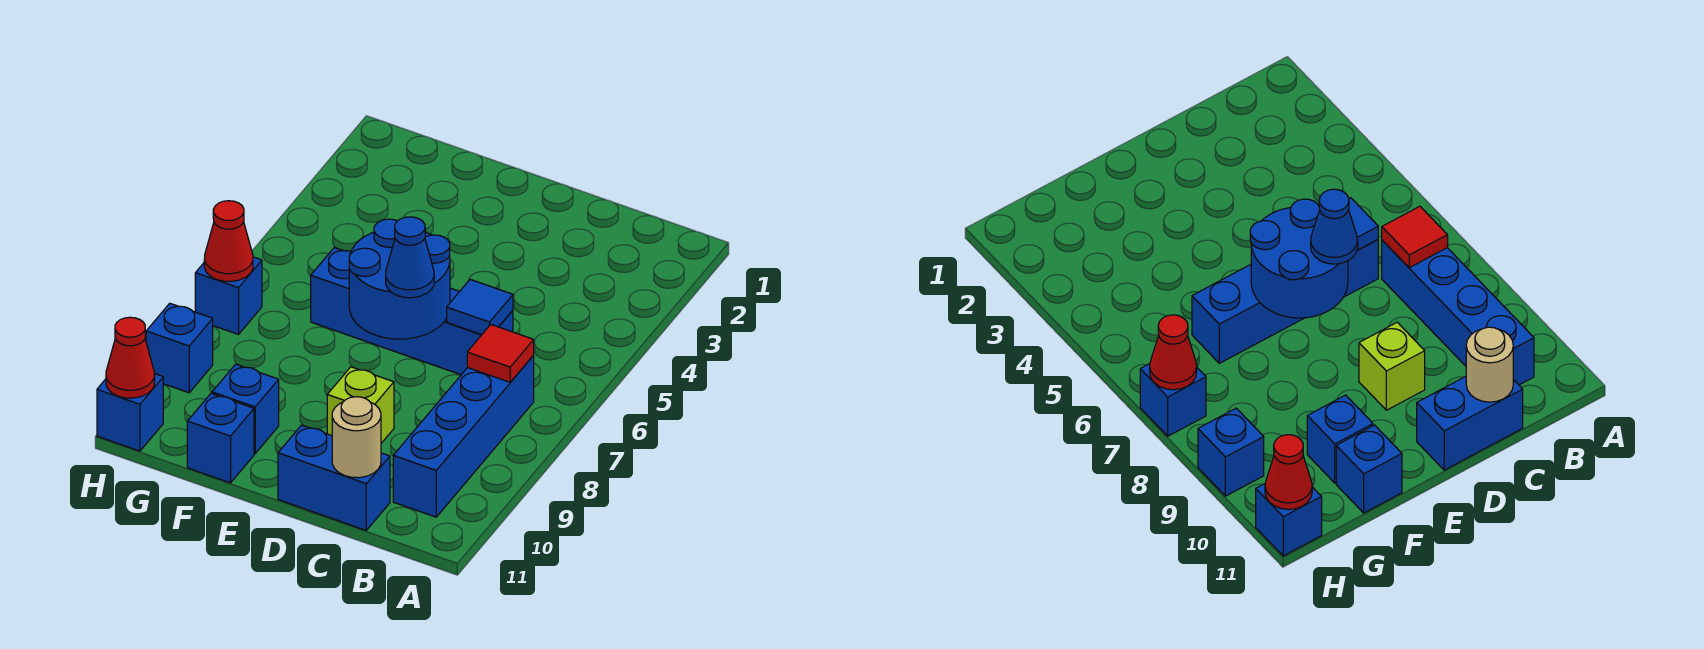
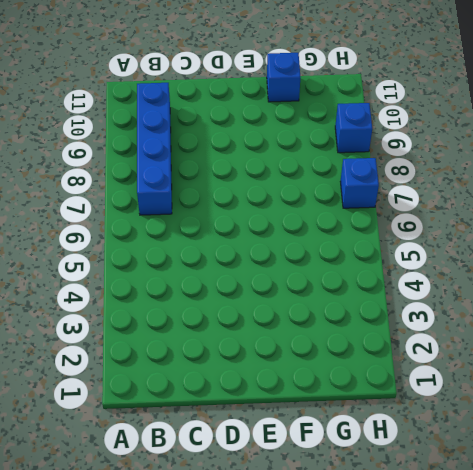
none -> blue brick C6:F6 level 1
none -> blue brick C11:D11 level 1
none -> lime brick D9 level 1

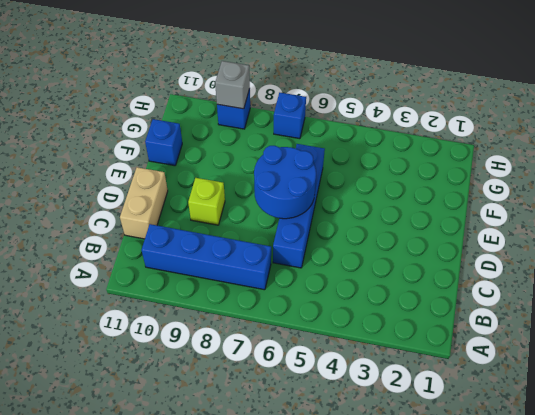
tan brick C11:D11 level 1 -> blue brick C11:D11 level 1
grey brick H9 level 2 -> none
none -> blue brick F10 level 1
none -> blue brick H11 level 1
none -> red tile B7 level 2

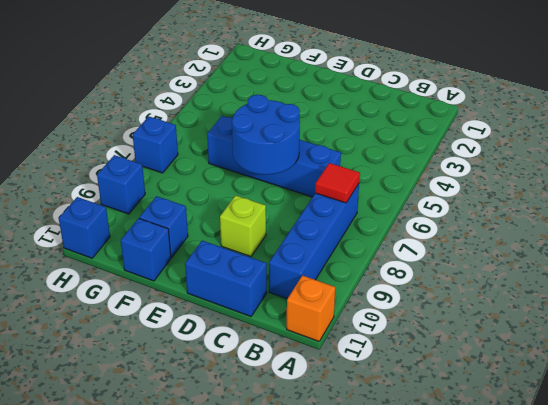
orange brick A11 level 1 -> none
none -> blue tile C6 level 2
none -> tan round brick C11 level 2
none -> red cone H7 level 2

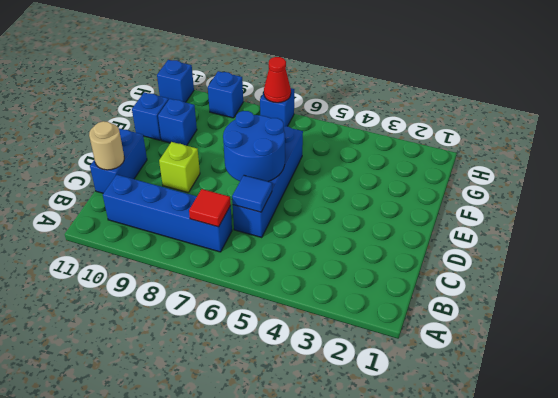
none -> red cone H11 level 2
none -> blue cone D7 level 3

